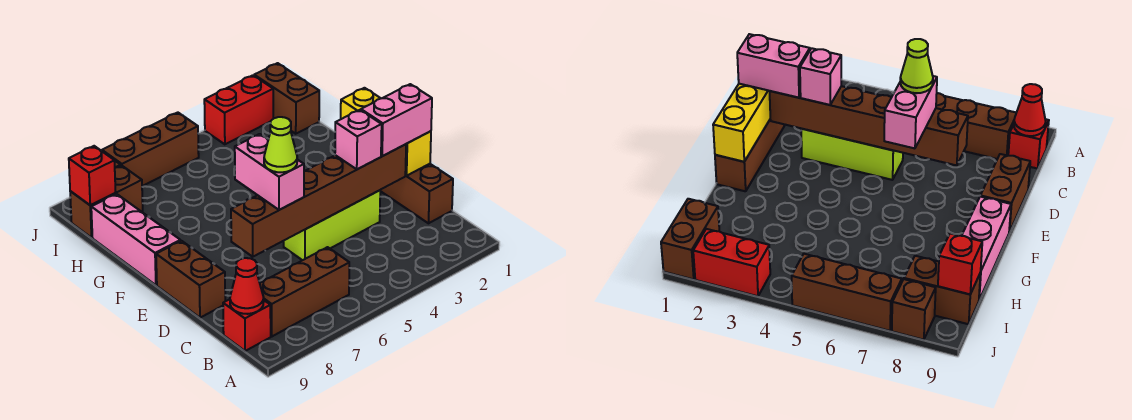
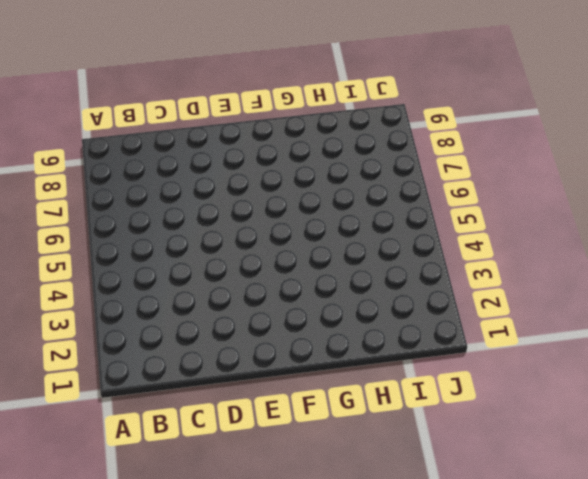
none -> brown brick B6:B8 level 1
none -> red brick B9 level 1
none -> brown brick C1:F1 level 1

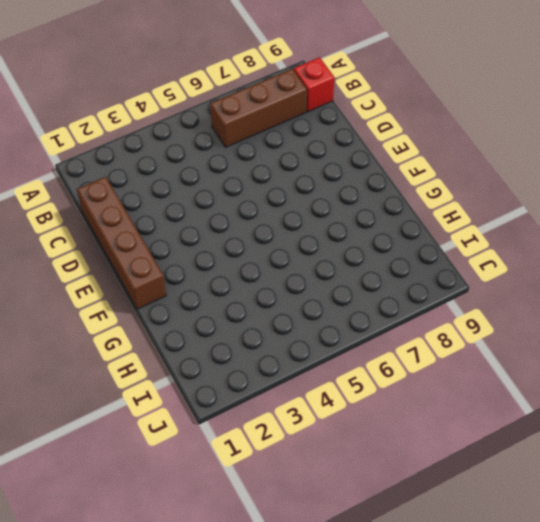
none -> lime brick D3:D5 level 1
none -> brown brick D9:E9 level 1
none -> pink brick F9:H9 level 1

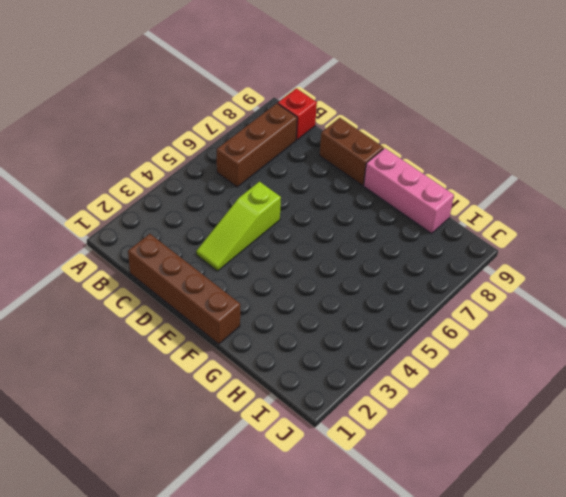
lime slope D3:D5 level 1 top 5 -> lime brick D3:D5 level 1
none -> brown brick I1:J1 level 1
none -> brown brick I8:I9 level 1
none -> red brick J2:J3 level 1

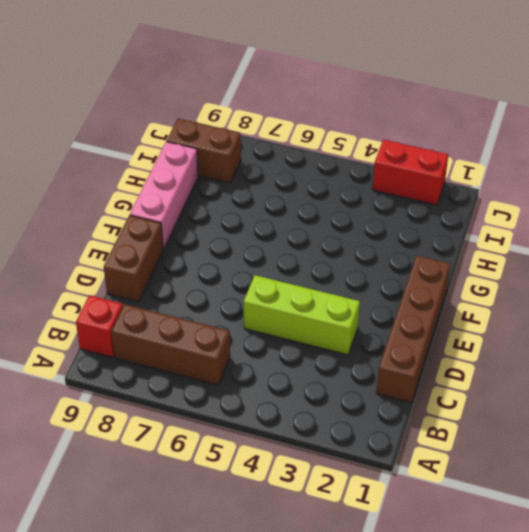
none -> brown brick I1:J1 level 1
none -> brown brick J5:J7 level 1
none -> brown brick J8 level 1

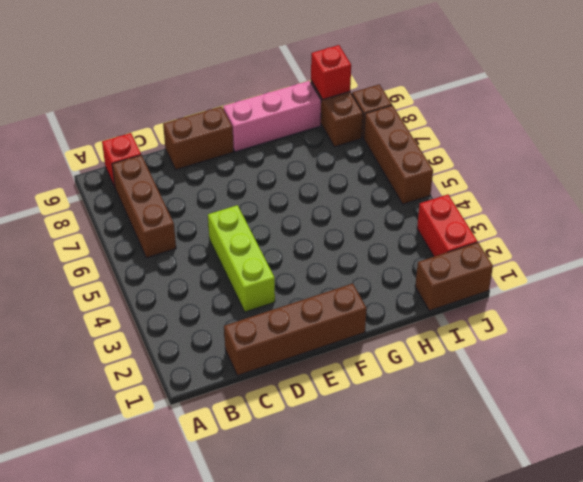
none -> red cone B9 level 2
none -> yellow brick D1:F1 level 2
none -> brown brick D2:D7 level 2

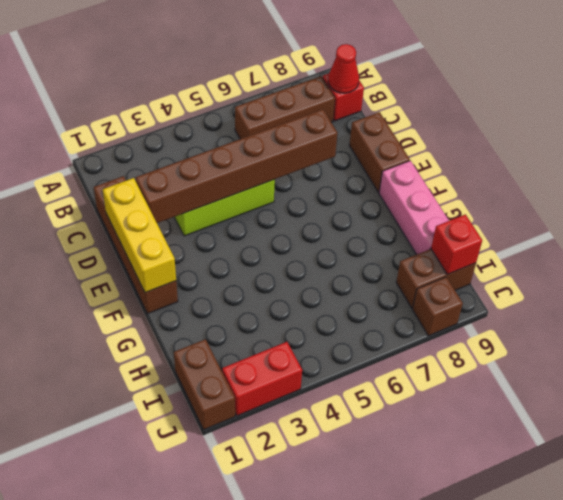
none -> brown brick J5:J7 level 1
none -> pink brick D1:D2 level 3
none -> pink brick D3 level 3

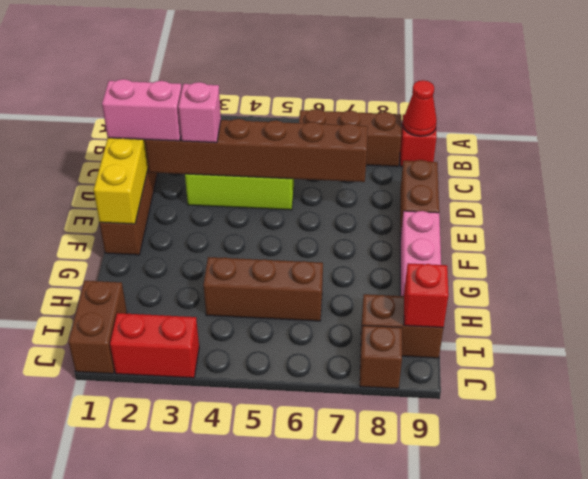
brown brick H4:H6 level 1 -> brown brick J5:J7 level 1
none -> pink brick D6:E6 level 3
none -> lime cone D6 level 4

